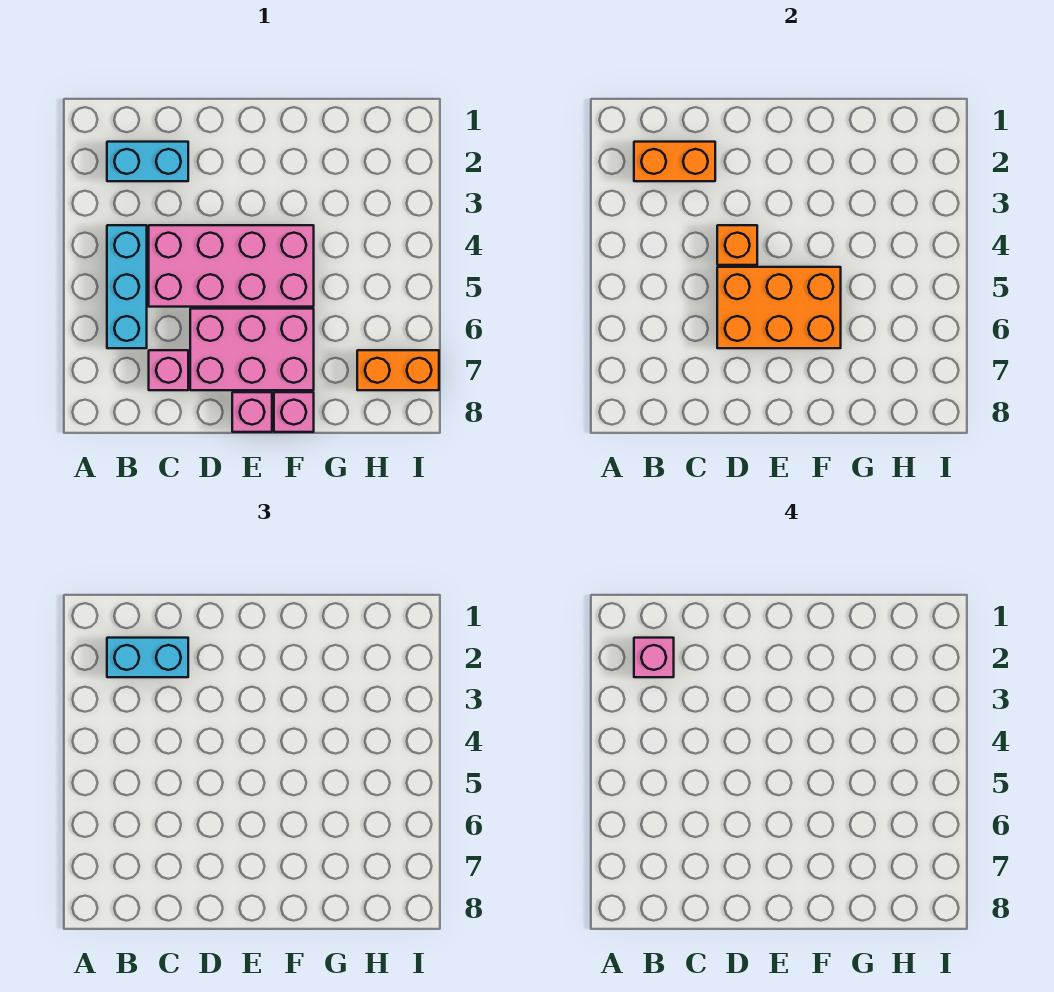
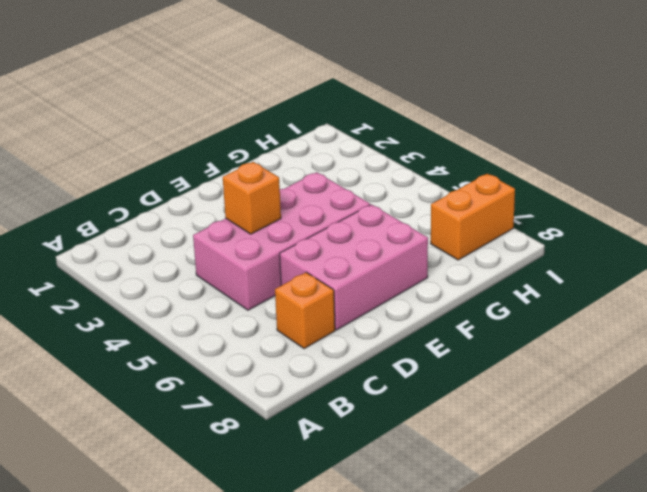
orange brick C7 level 1 -> pink brick C7 level 1
none -> cyan brick B2:C2 level 1
none -> cyan brick B4:B6 level 1
none -> pink brick E8 level 1

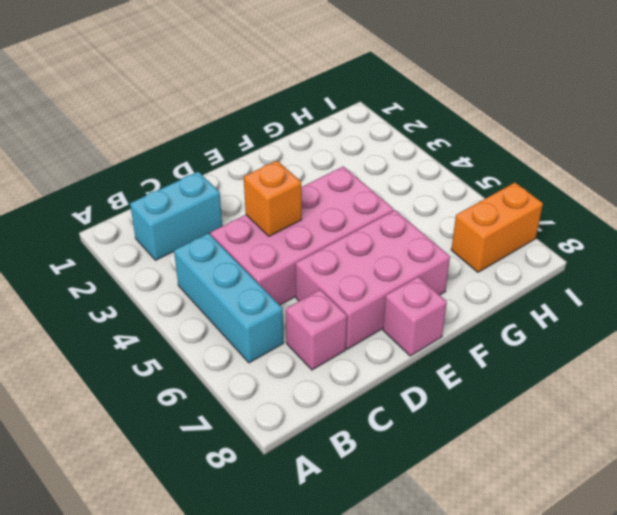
none -> pink brick F8 level 1
none -> orange brick B2:C2 level 2
none -> orange brick D5:F6 level 2

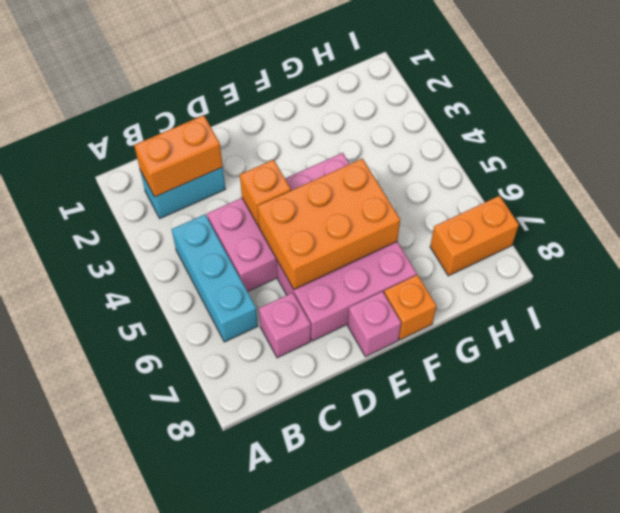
orange brick F8 level 1 -> pink brick F8 level 1
none -> cyan brick B2:C2 level 3
none -> pink brick B2 level 4

